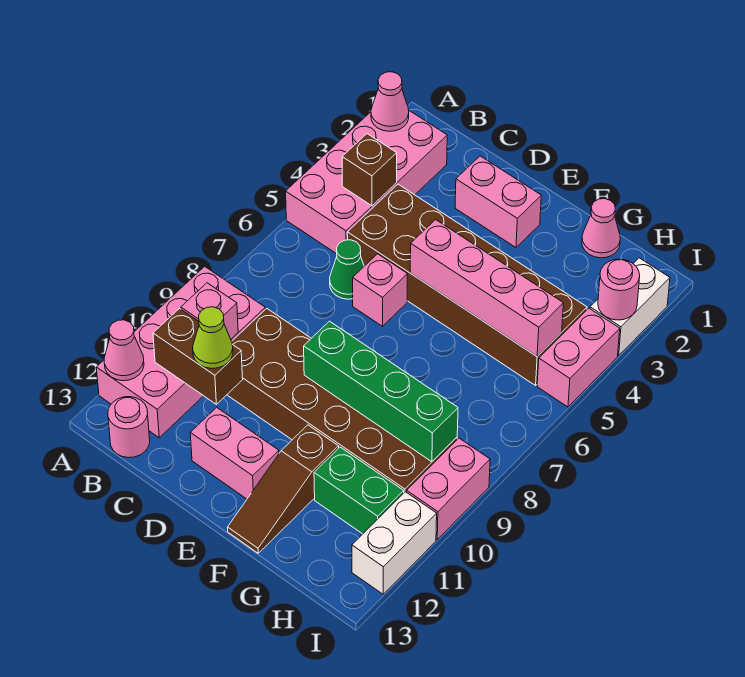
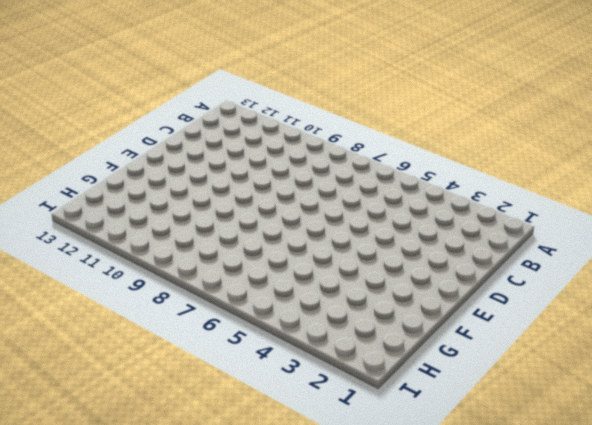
none -> pink brick A2:B5 level 1
none -> pink brick A9:B12 level 1
none -> pink round brick B13 level 1

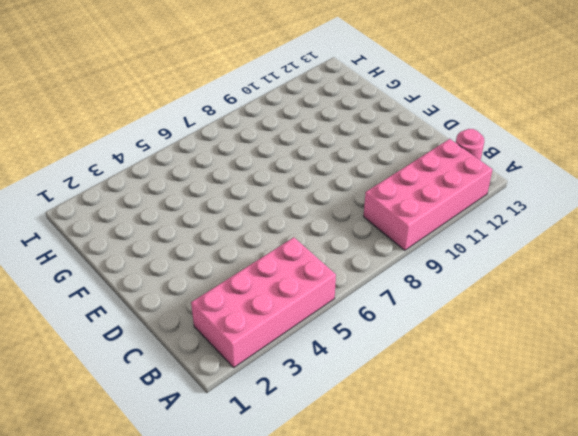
none -> brown brick C4:H5 level 1
none -> green cone C6 level 1
none -> brown brick C9:H10 level 1

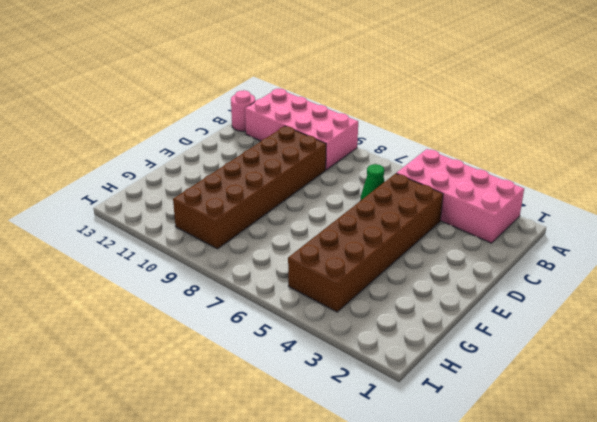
none -> pink brick D2:E2 level 1
none -> pink brick D6 level 1
none -> pink brick D12:E12 level 1

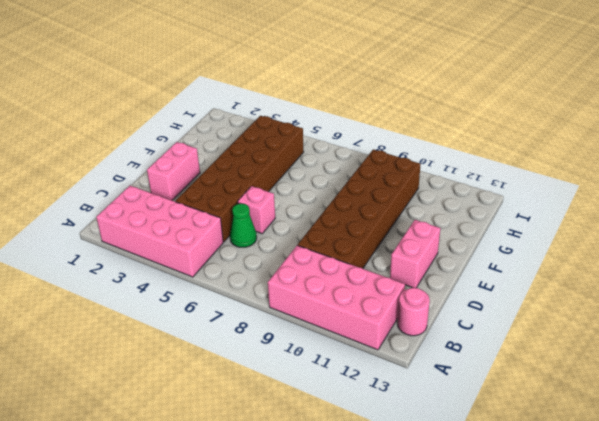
none -> brown slope F11:F13 level 1 top 11
none -> pink cone G1 level 1
none -> green brick G11:H11 level 1

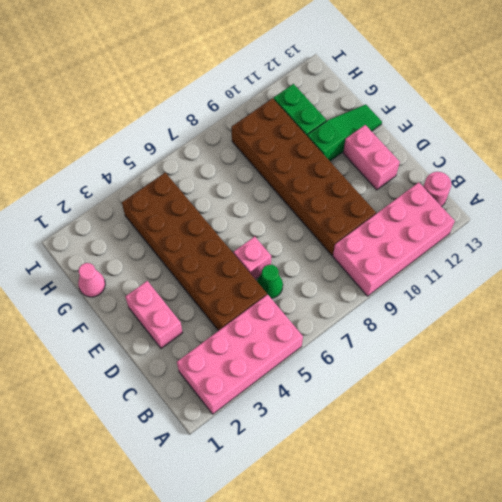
green slope F11:F13 level 1 top 11 -> brown slope F11:F13 level 1 top 11
none -> white brick I2:I3 level 1
none -> pink brick I4:I5 level 1
none -> pink brick I9:I10 level 1

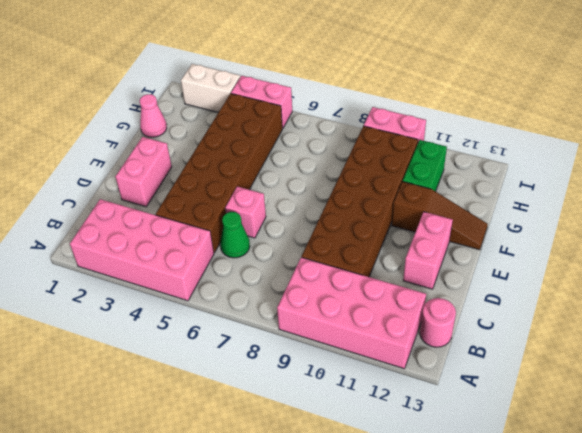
none -> white brick I11:I12 level 1
none -> pink cone A2 level 2
none -> pink cone A12 level 2

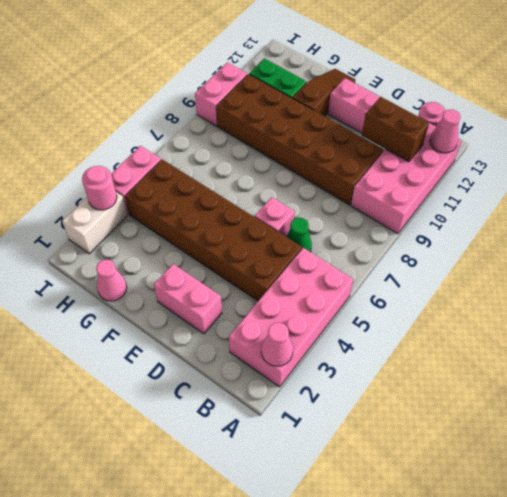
none -> white brick I11:I12 level 1
none -> brown brick B4 level 2
none -> pink brick B10 level 2

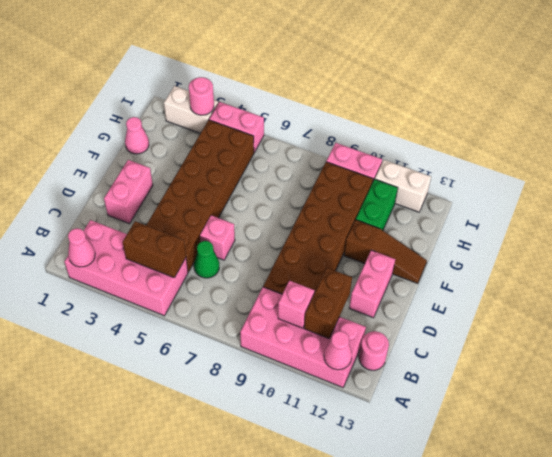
brown brick B4:B5 level 2 -> brown brick B4 level 2
none -> pink brick E5:H5 level 2
none -> green brick E9:H9 level 2
none -> lime cone C11 level 3

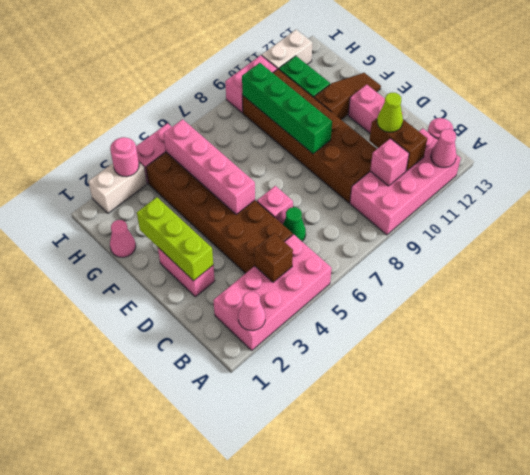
lime brick D2:F2 level 2 -> none

